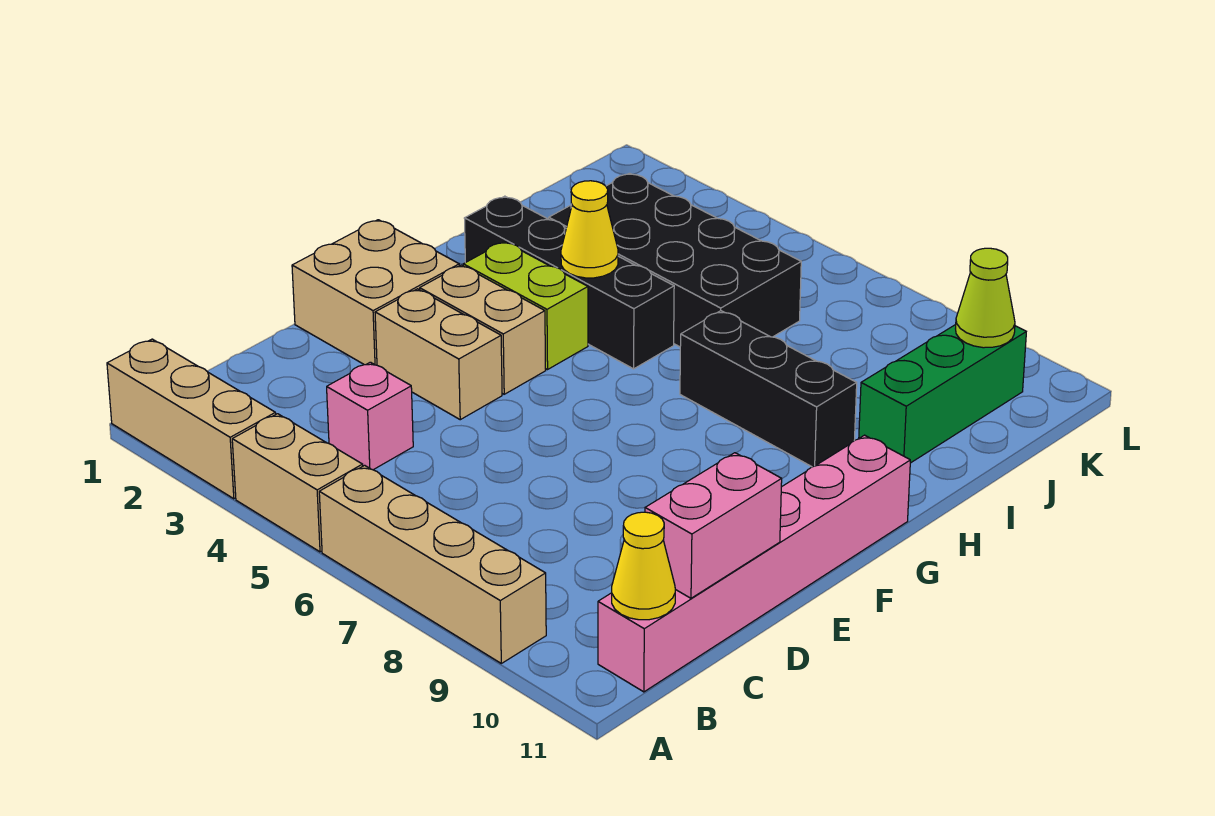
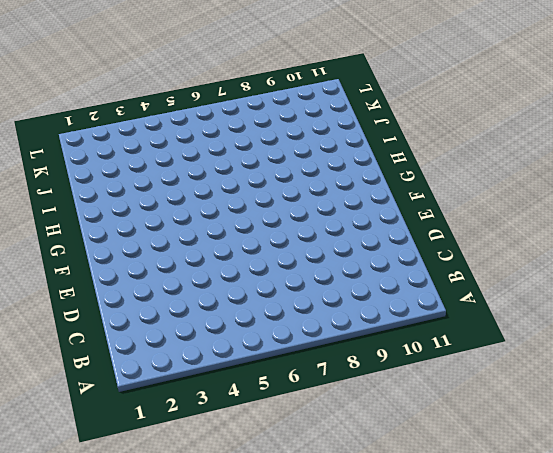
none -> tan brick A1:A3 level 1
none -> tan brick A4:A5 level 1
none -> tan brick A6:A9 level 1

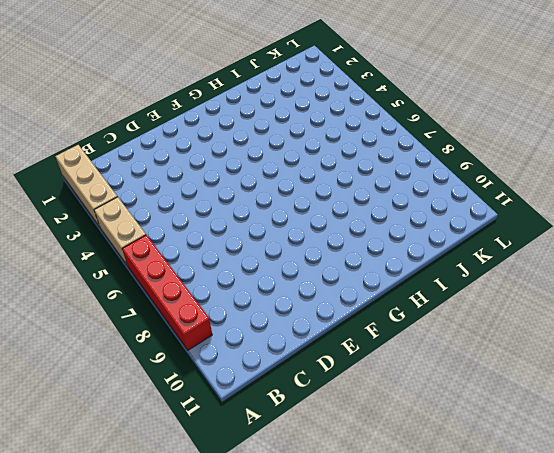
red brick A6:A9 level 1 -> tan brick A6:A9 level 1
none -> pink brick B11:G11 level 1
none -> pink brick C4 level 1
none -> tan brick E1:F2 level 1

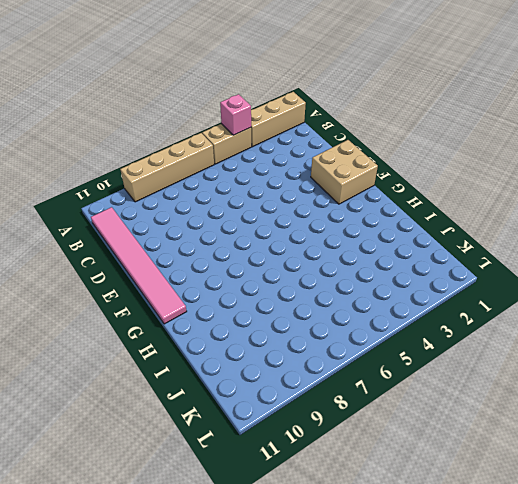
pink brick A4 level 2 -> pink brick C4 level 1
pink tile B11:G11 level 1 -> pink brick B11:G11 level 1
none -> tan brick E3:E4 level 1
none -> tan brick F3:F4 level 1
none -> lime brick G3:G4 level 1

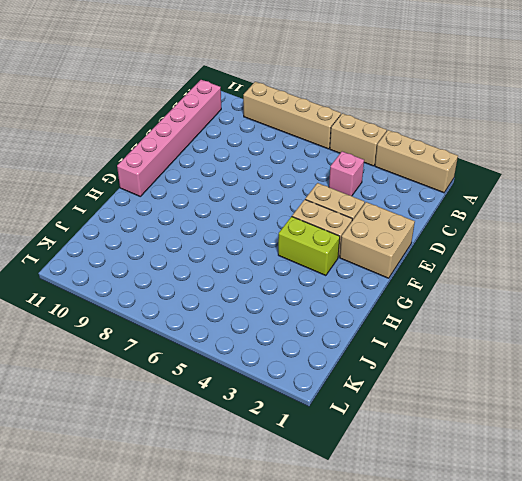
none -> black brick H2:H5 level 1
none -> black brick H7:H9 level 1
none -> black brick I3:J6 level 1

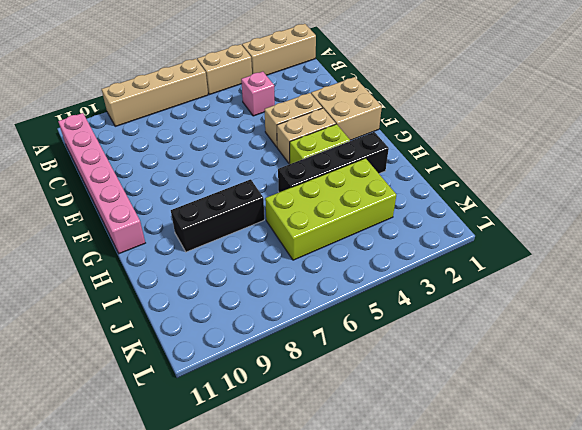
lime brick I3:J6 level 1 -> black brick I3:J6 level 1
none -> green brick I10:K10 level 1
none -> yellow cone B11 level 2
none -> pink brick C11:D11 level 2

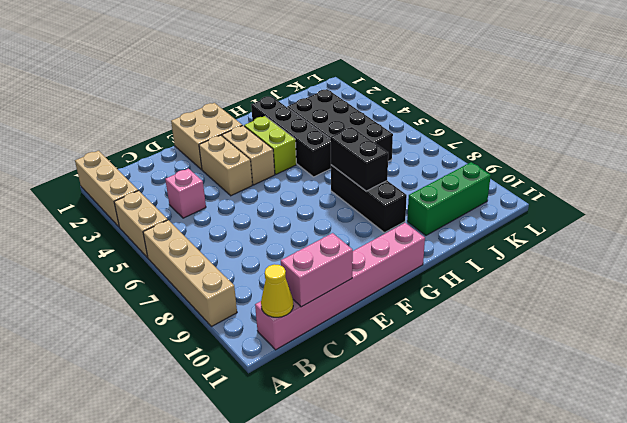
black brick H7:H8 level 2 -> none
none -> yellow cone H4 level 2
none -> lime cone K10 level 2

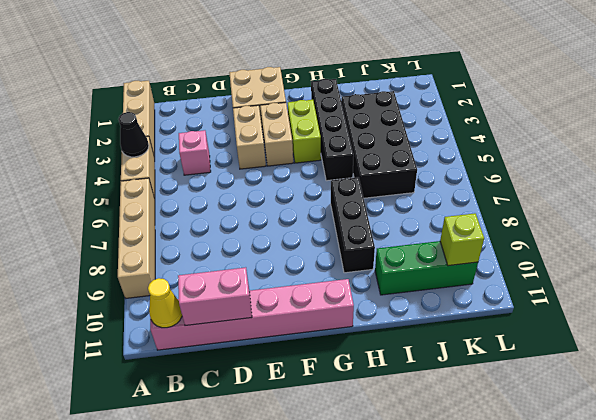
black cone A4 level 2 -> none
lime brick K10 level 2 -> lime cone K10 level 2
none -> yellow cone H4 level 2

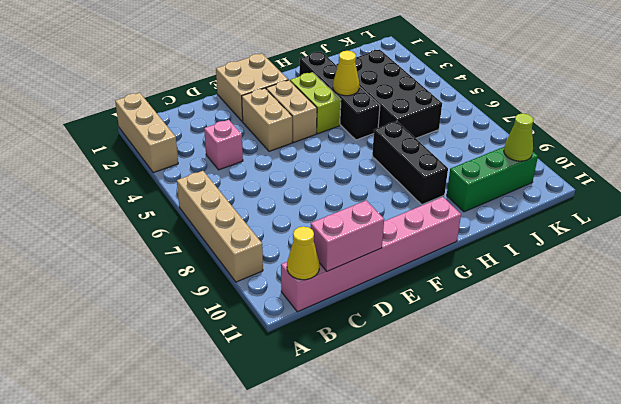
none -> tan brick A4:A5 level 1

